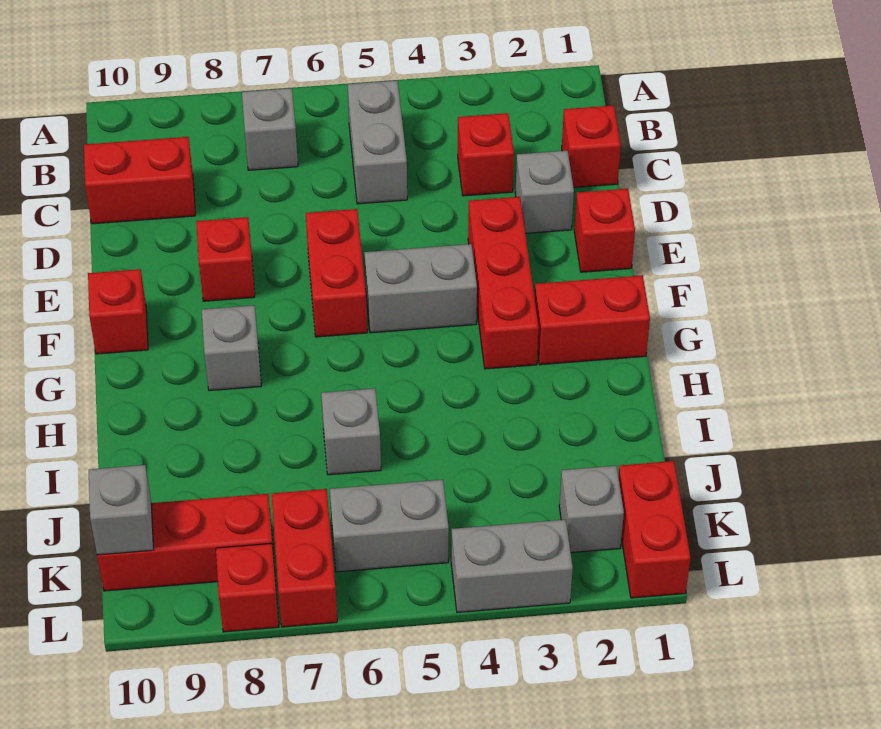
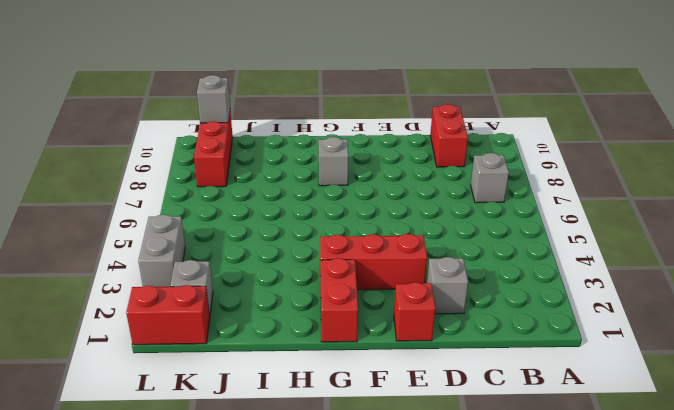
none -> grey brick B5:C5 level 1
none -> red brick C1 level 1
none -> red brick C3 level 1

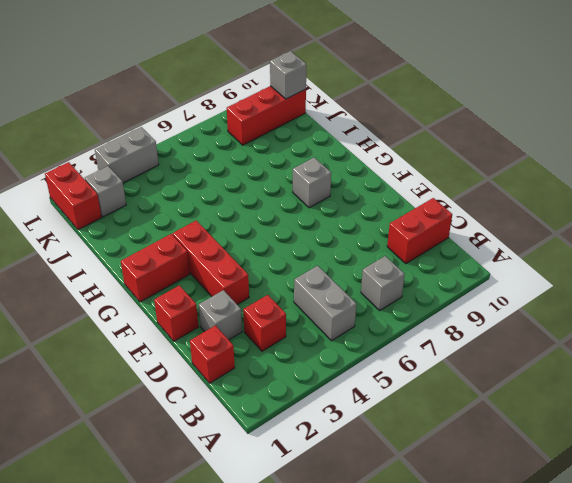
none -> red brick E6:F6 level 1
none -> red brick E8 level 1
none -> grey brick F4:F5 level 1

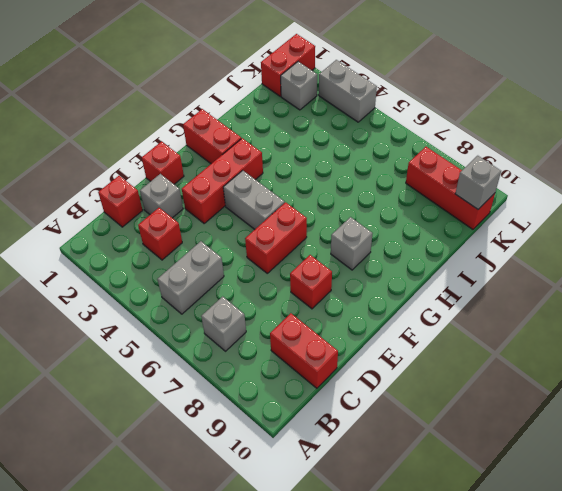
none -> red brick F10 level 1
none -> grey brick I6 level 1
none -> grey brick K5:K6 level 1

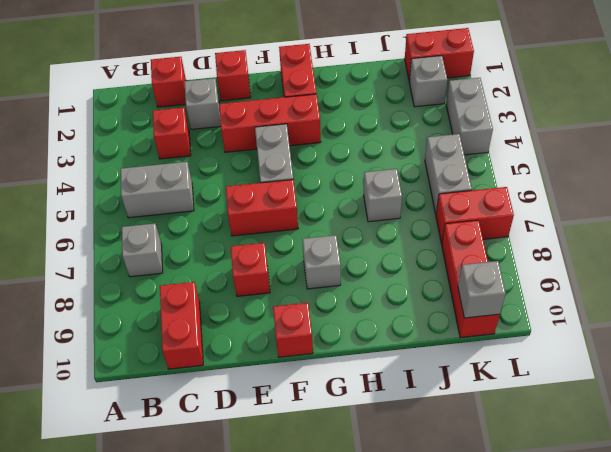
none -> red brick L8 level 1

